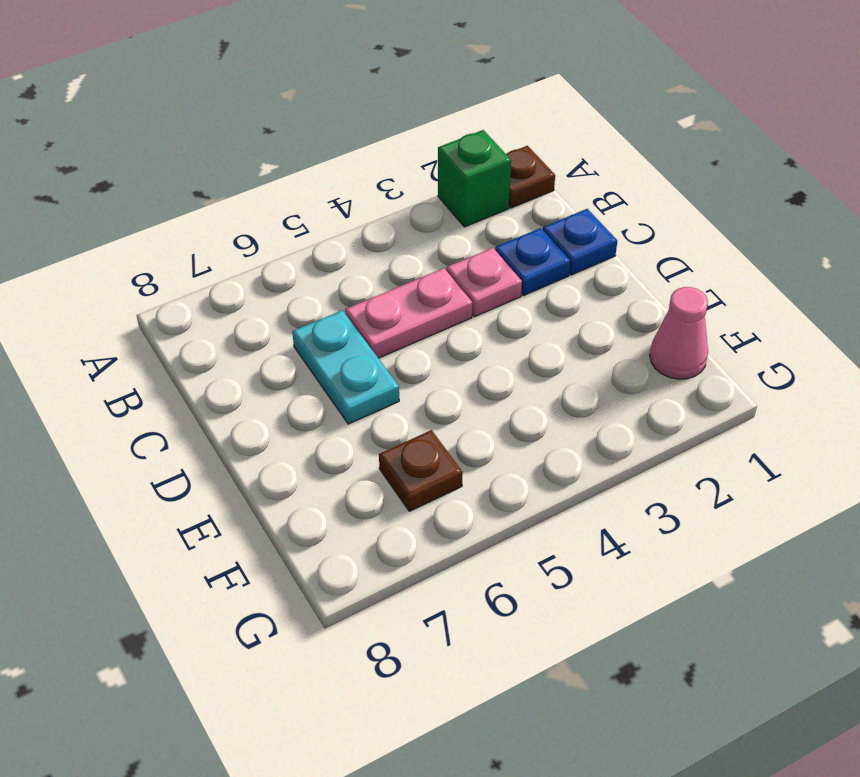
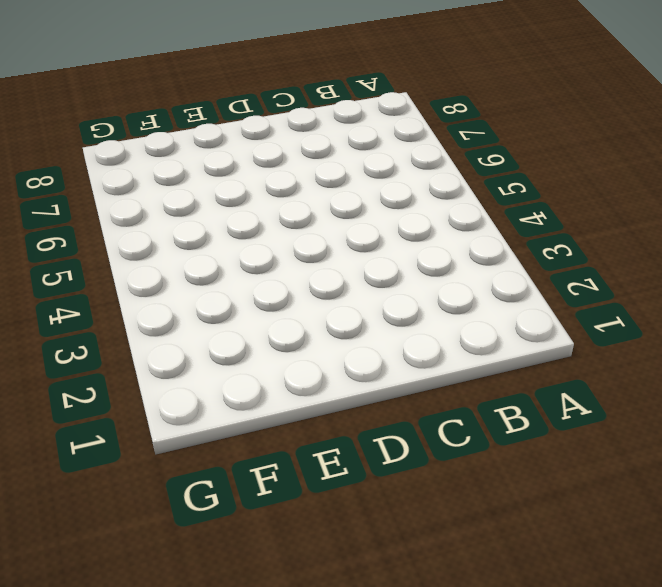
none -> brown plate A1 level 1
none -> green brick A2 level 1

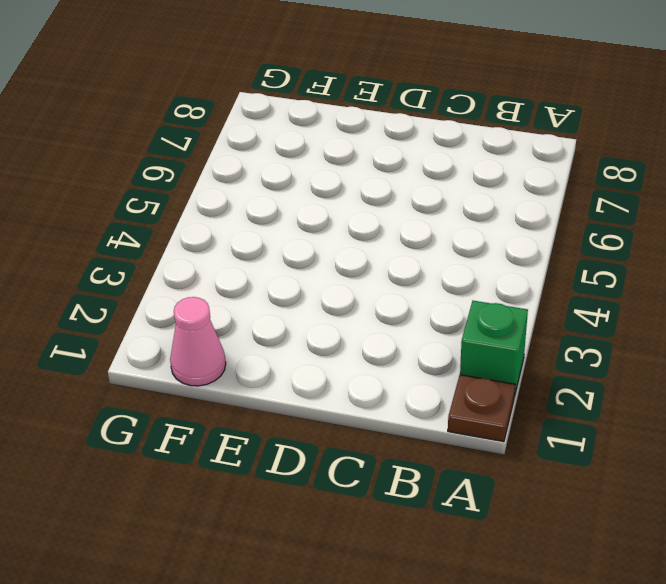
none -> blue plate C1 level 1
none -> blue plate C2 level 1

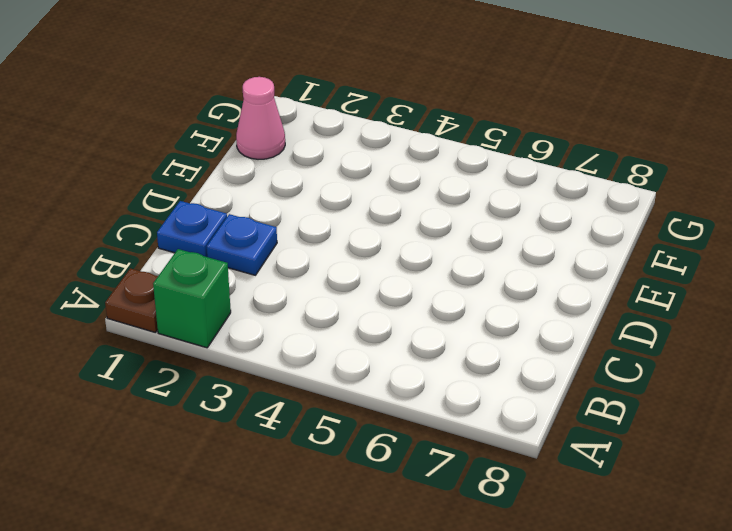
none -> pink plate C3 level 1
none -> pink plate C4:C5 level 1

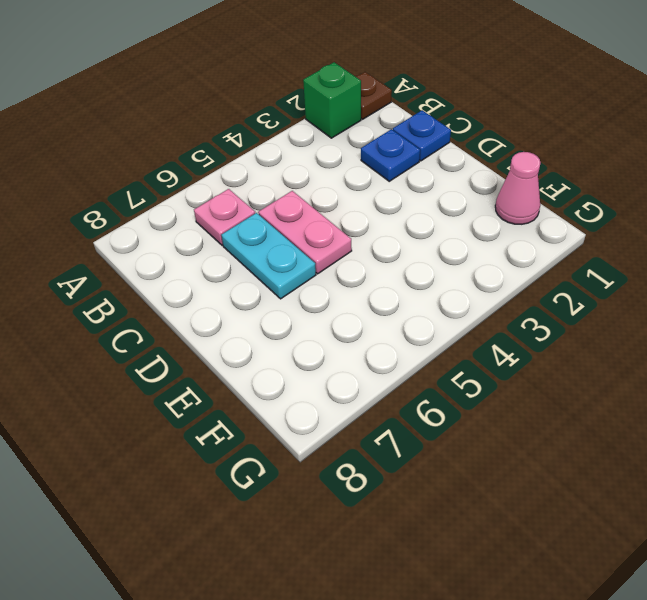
pink plate B6 level 1 -> pink plate C3 level 1
pink plate C5:D5 level 1 -> pink plate C4:C5 level 1
none -> brown plate F6 level 1

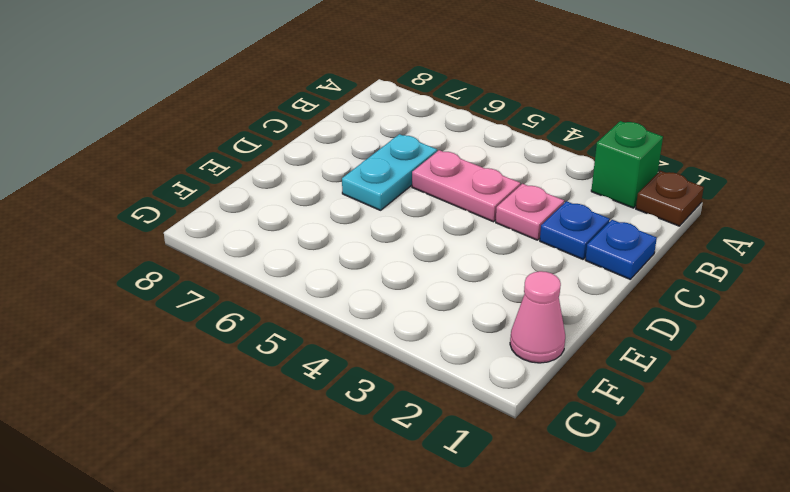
none -> brown plate F6 level 1

